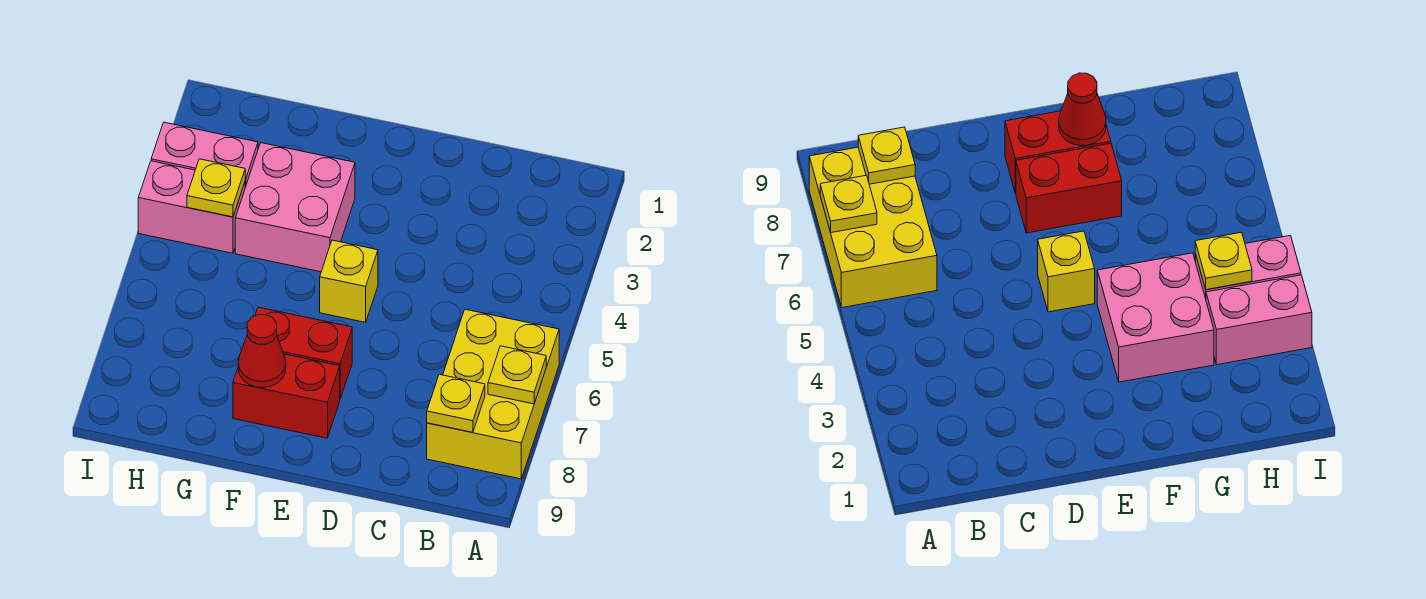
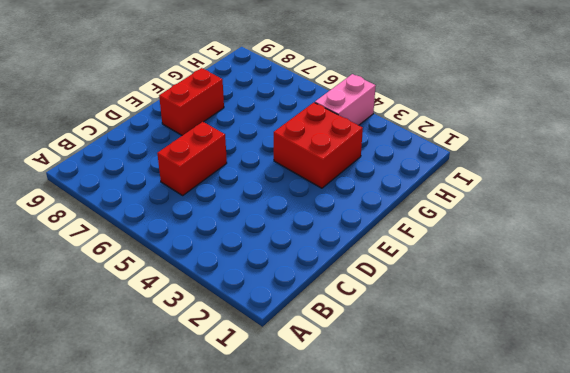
red brick C6:D6 level 1 -> red brick E7:F7 level 1
red brick F3:G4 level 1 -> pink brick F3:G4 level 1
none -> yellow brick A6:B8 level 1
none -> yellow brick E5 level 1

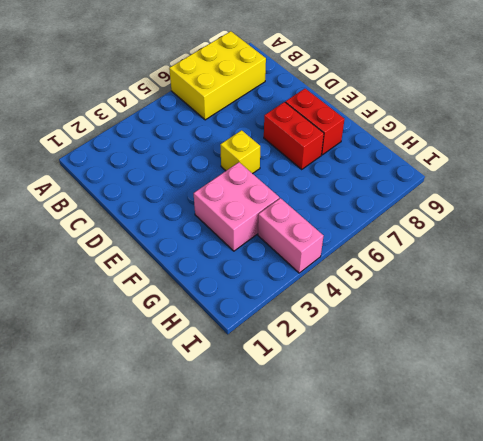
none -> pink brick H3:I3 level 1
none -> yellow plate A7 level 2

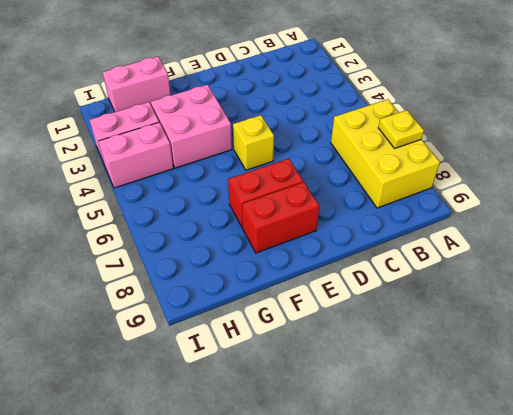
pink brick G1:H1 level 1 -> none
none -> yellow plate B8 level 2
none -> red cone F8 level 2

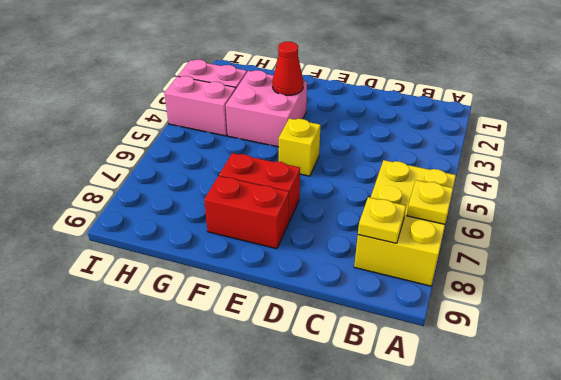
red cone F3 level 2 -> red cone F8 level 2
none -> yellow plate H4 level 2

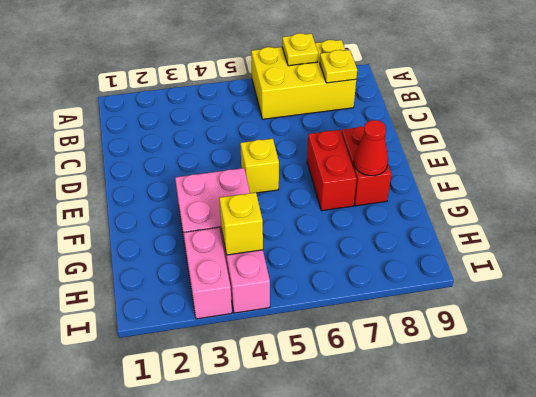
yellow brick H4 level 2 -> yellow plate H4 level 2

